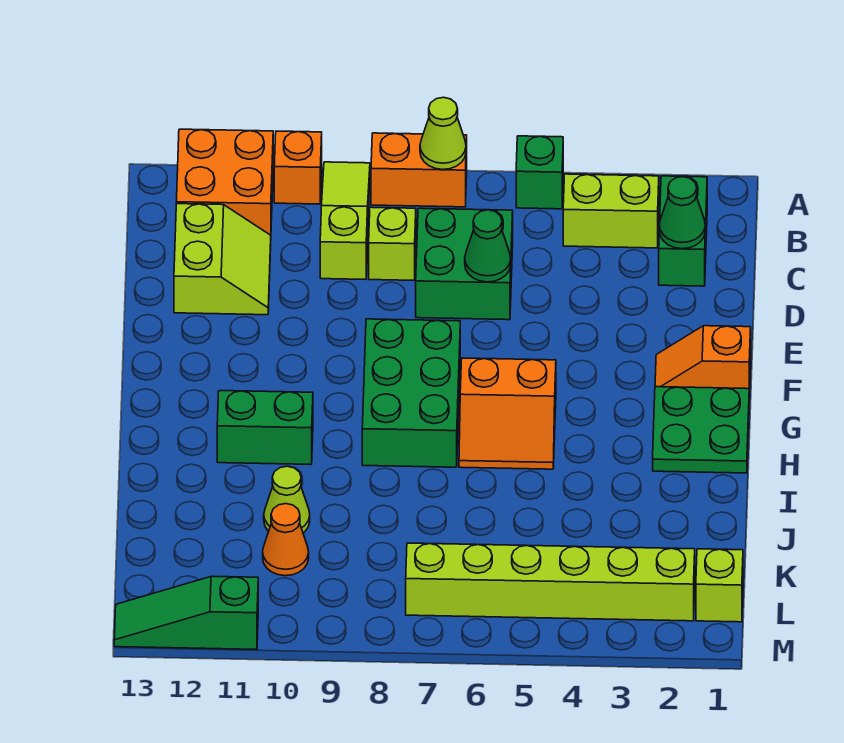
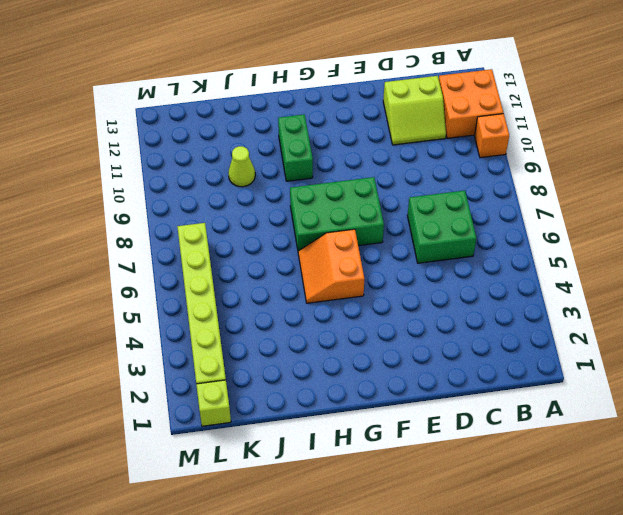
none -> green brick A5 level 1
none -> orange brick A7:A8 level 1
none -> lime slope A9:C9 level 1 top C

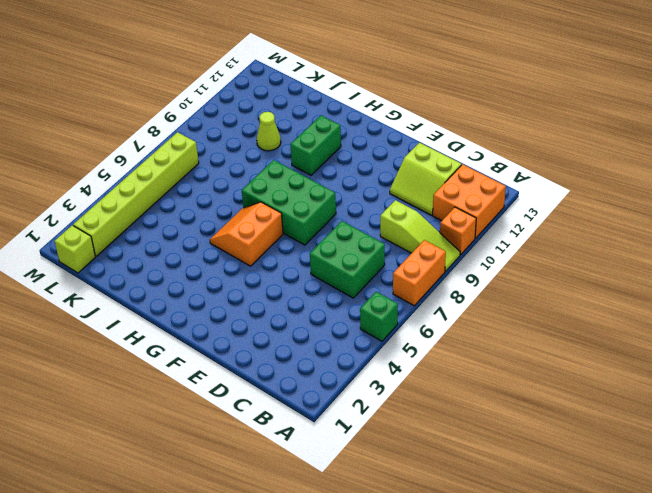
none -> green brick B2:C2 level 1
none -> lime brick B3:B4 level 1
none -> lime brick C8 level 1

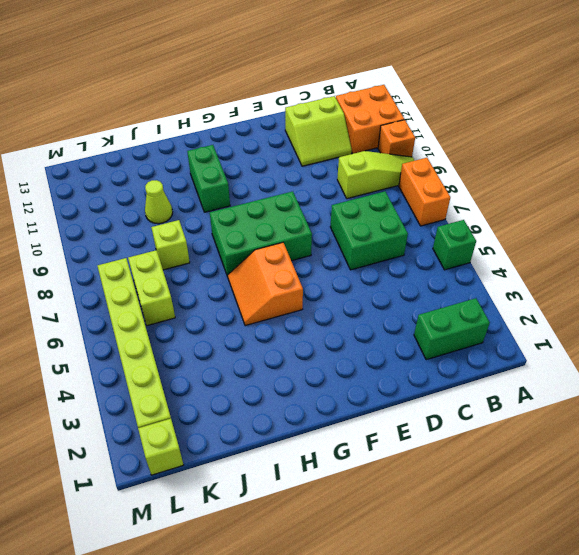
lime brick J8 level 1 -> lime brick C8 level 1
lime brick K6:K7 level 1 -> lime brick B3:B4 level 1
none -> orange slope F1:F2 level 1 top 1
none -> green plate G1:H2 level 1
none -> orange cone K10 level 1

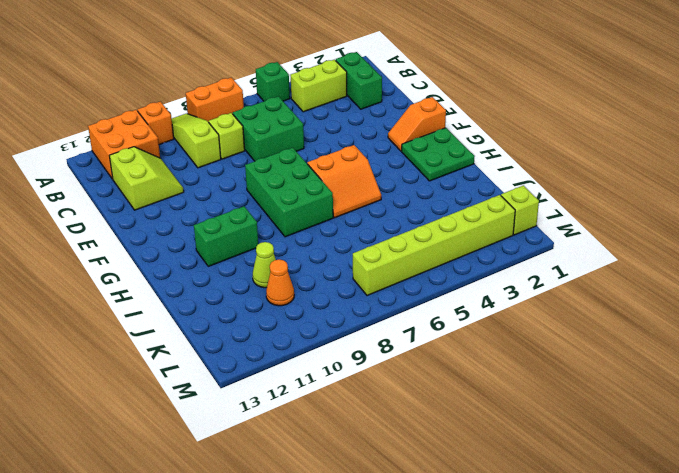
none -> green slope M11:M13 level 1 top 11
none -> lime cone A7 level 2
none -> green cone C2 level 2

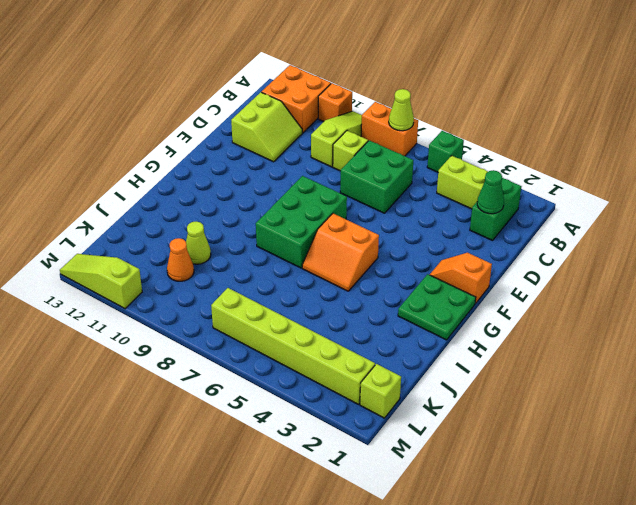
lime slope M11:M13 level 1 top 11 -> green slope M11:M13 level 1 top 11
none -> green brick H10:H11 level 1
none -> green cone D6 level 2

